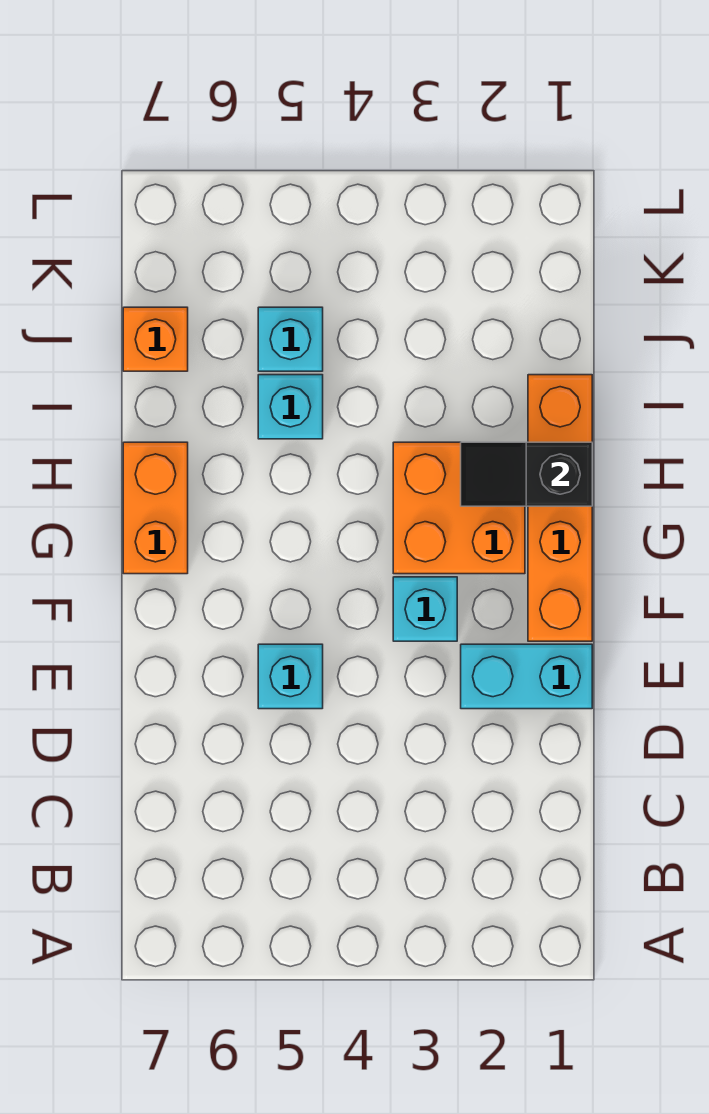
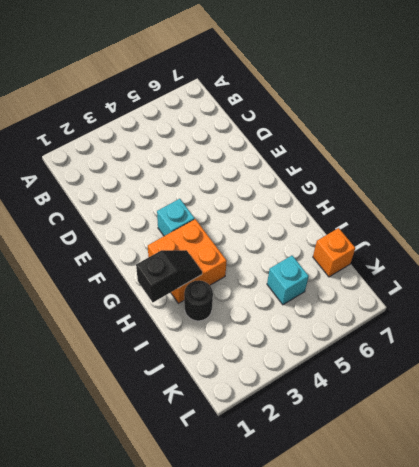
black round brick I2 level 1 -> none
none -> cyan brick E1:E2 level 1
none -> cyan brick E5 level 1

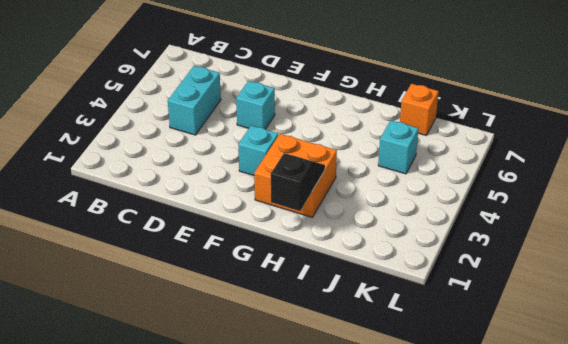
cyan brick C4:C5 level 1 -> cyan brick E1:E2 level 1
none -> orange brick F1:I1 level 1
none -> orange brick G7:H7 level 1

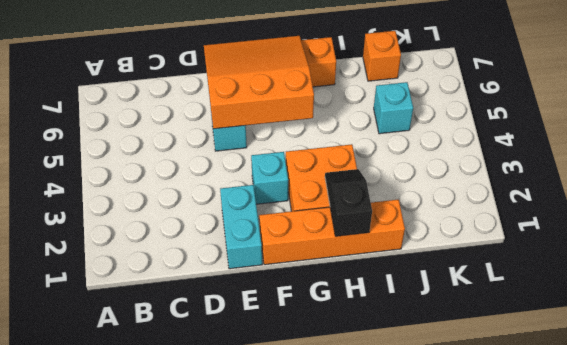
orange slope E5:G7 level 2 top 5 -> none
none -> cyan brick I5 level 1

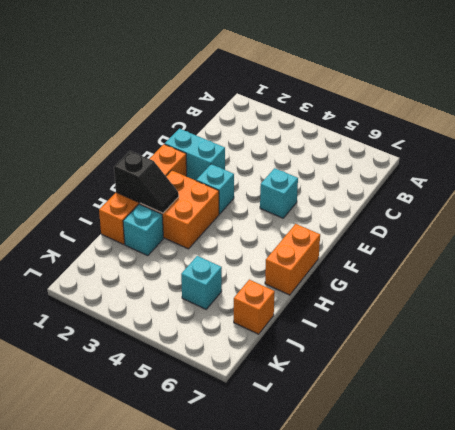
cyan brick I2 level 1 -> cyan brick I5 level 1

